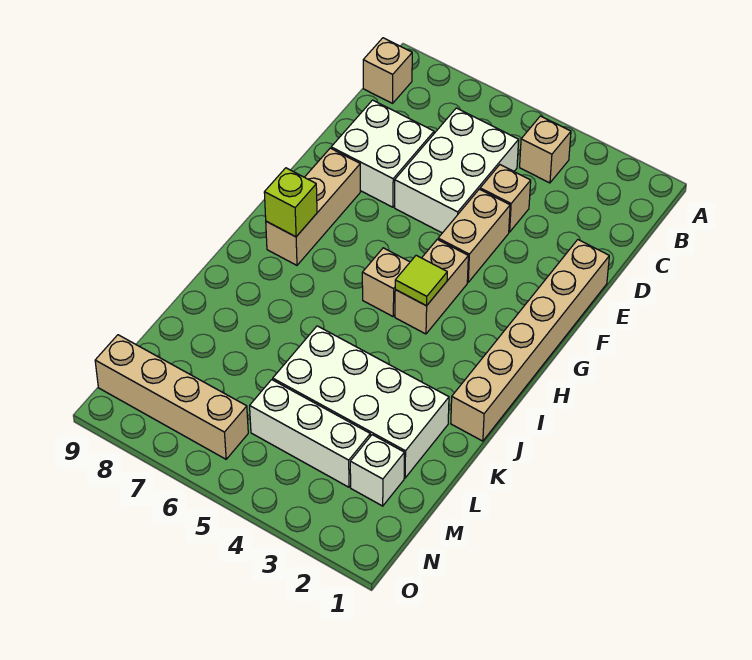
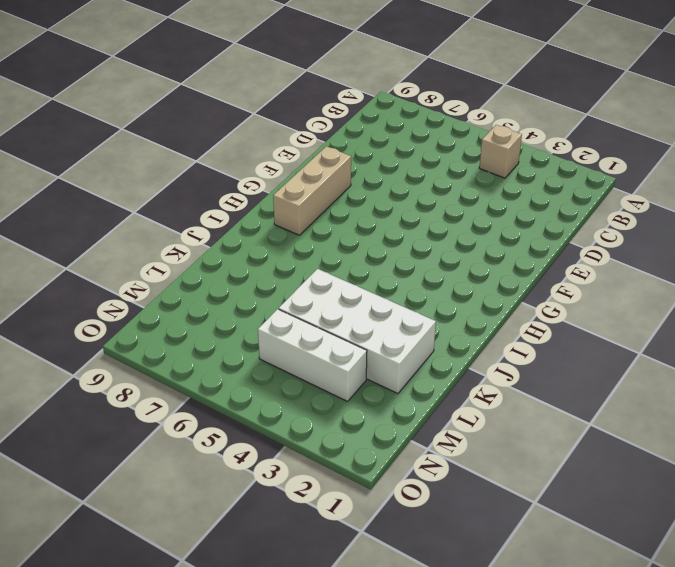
none -> tan brick B9 level 1
none -> white brick C5:E6 level 1
none -> tan brick D4 level 1

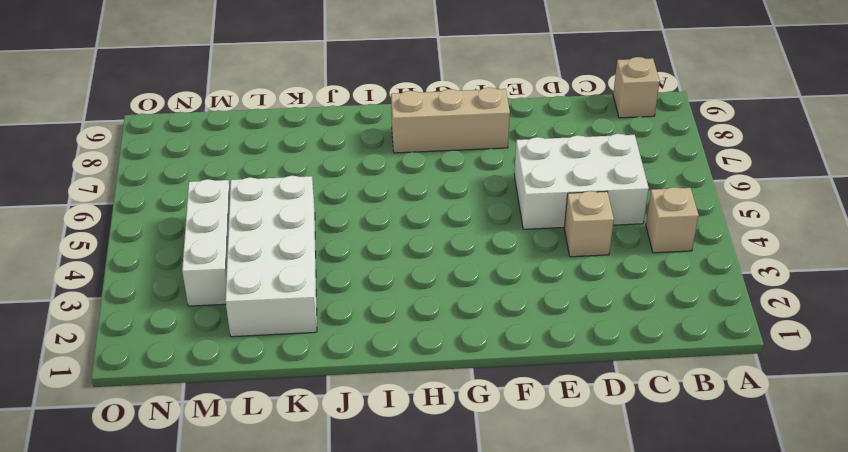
none -> white brick D7:E8 level 1
none -> tan brick E1:J1 level 1
none -> tan brick E4:F4 level 1

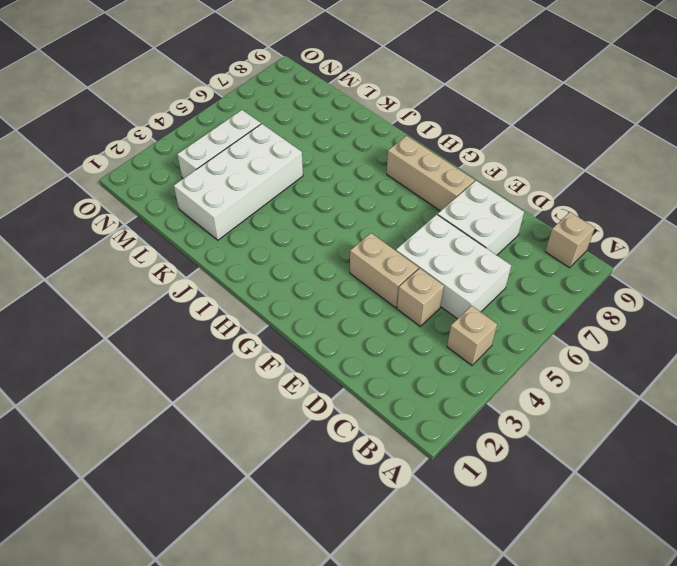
none -> tan brick E1:J1 level 1
none -> tan brick G4:H4 level 1
none -> tan brick H5 level 1

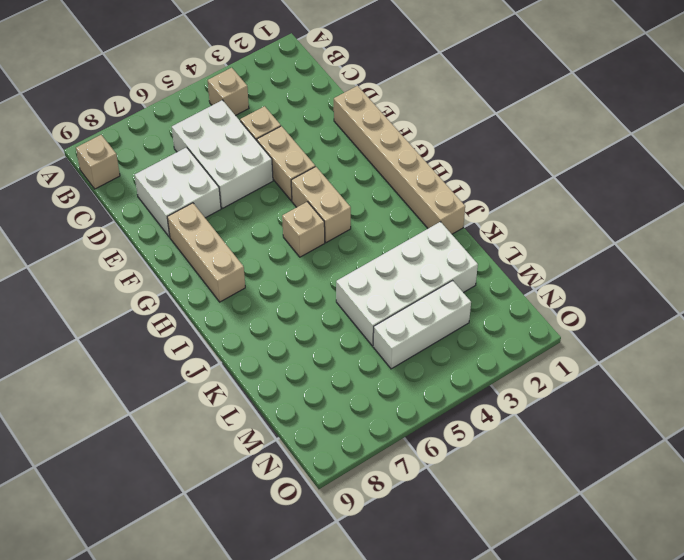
none -> white brick M2 level 1
none -> tan brick N6:N9 level 1
none -> lime tile H4 level 2

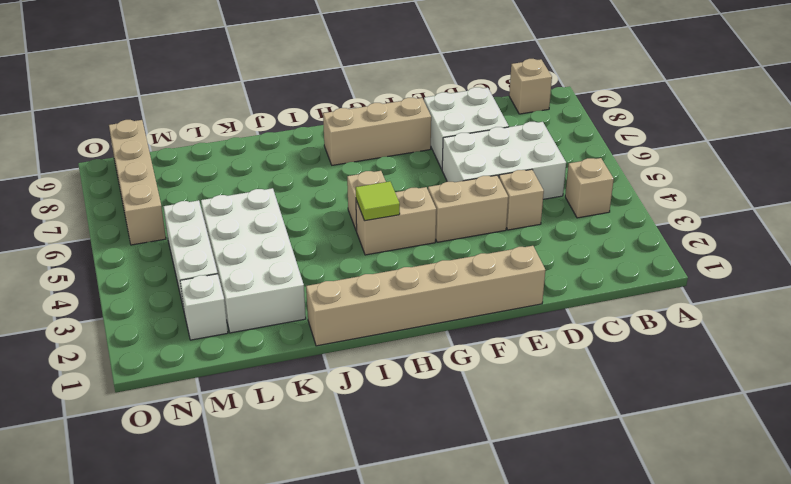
none -> lime brick H8 level 2

